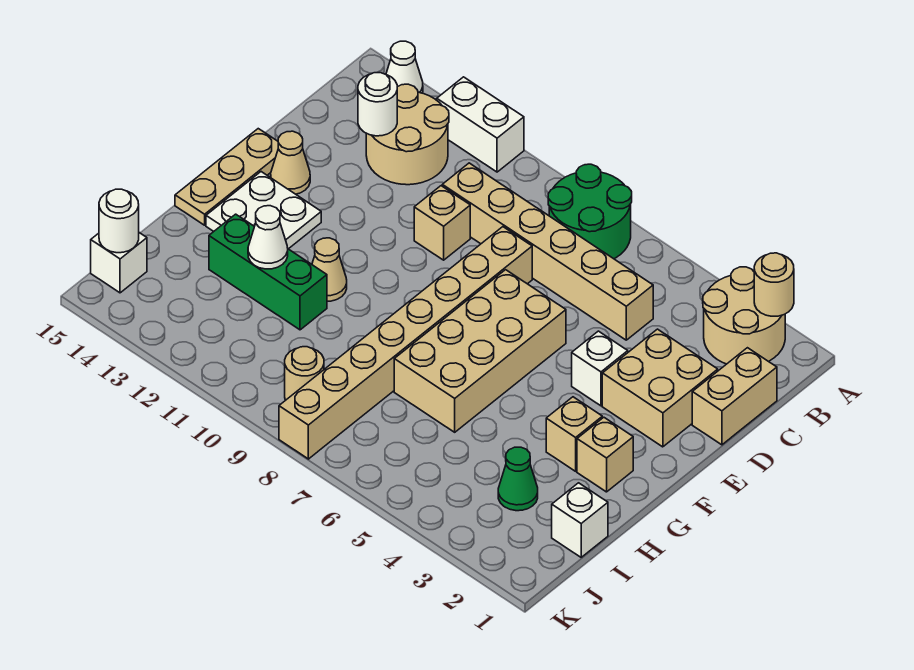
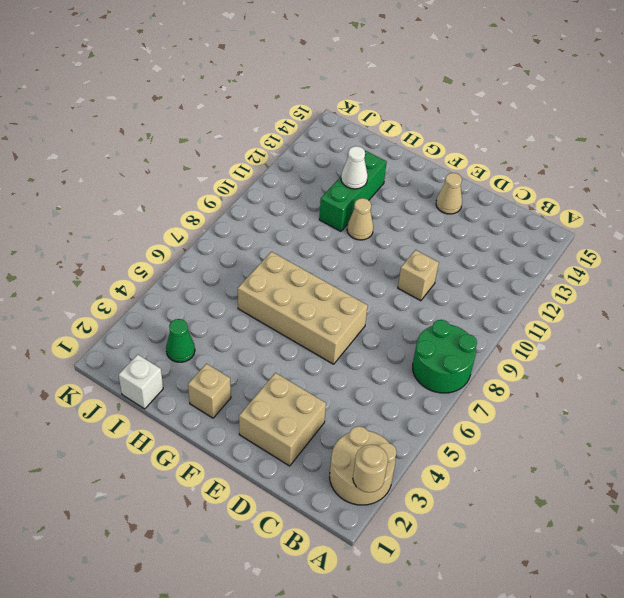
none -> white brick A11:A12 level 1
none -> white cone A14 level 1
none -> tan round brick B12:C13 level 1

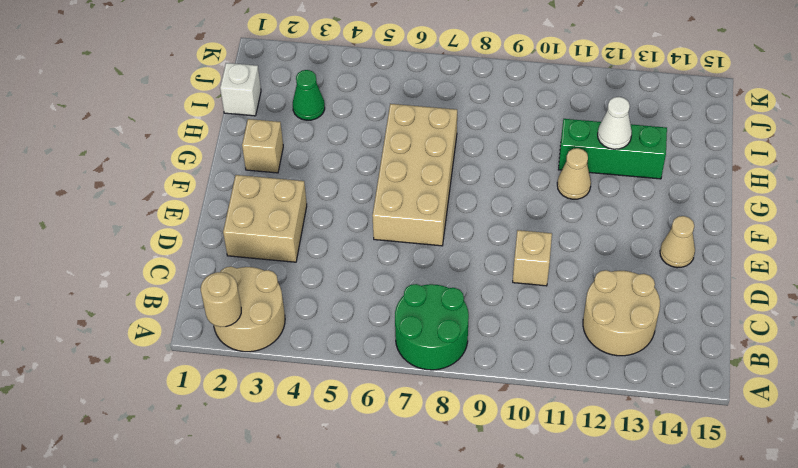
none -> white brick A11:A12 level 1
none -> white cone A14 level 1
none -> tan brick C1:D1 level 1

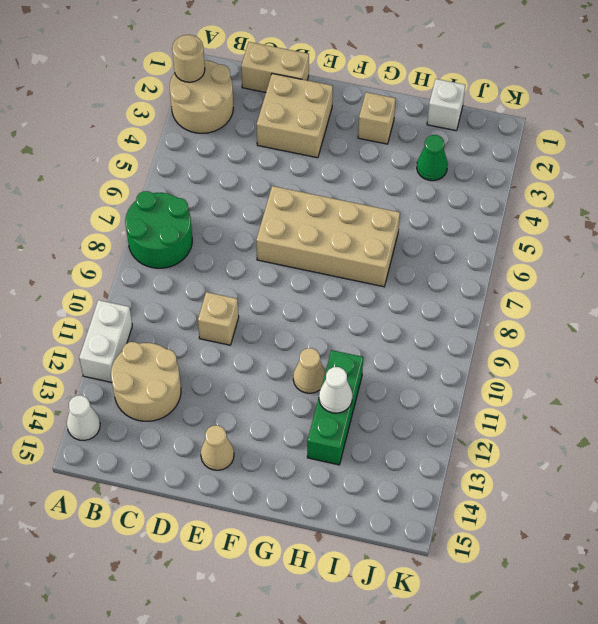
none -> tan brick C5:C10 level 1
none -> tan brick D8:K8 level 1
none -> white brick E4 level 1

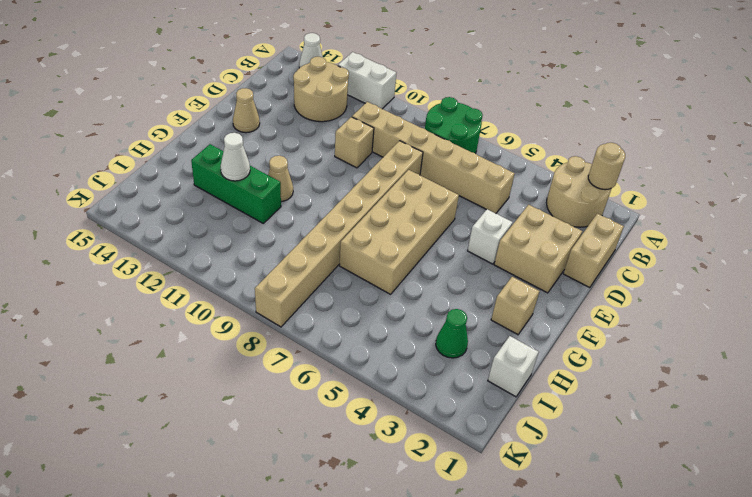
none -> tan plate E15:G15 level 1
none -> white plate F13:G14 level 1
none -> tan brick G3 level 1

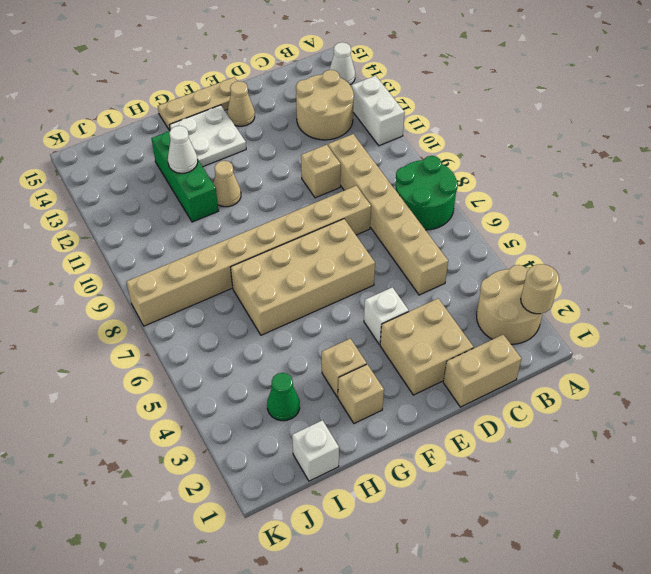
none -> tan round brick J9 level 1
none -> white brick J15 level 1
none -> white round brick C13 level 2

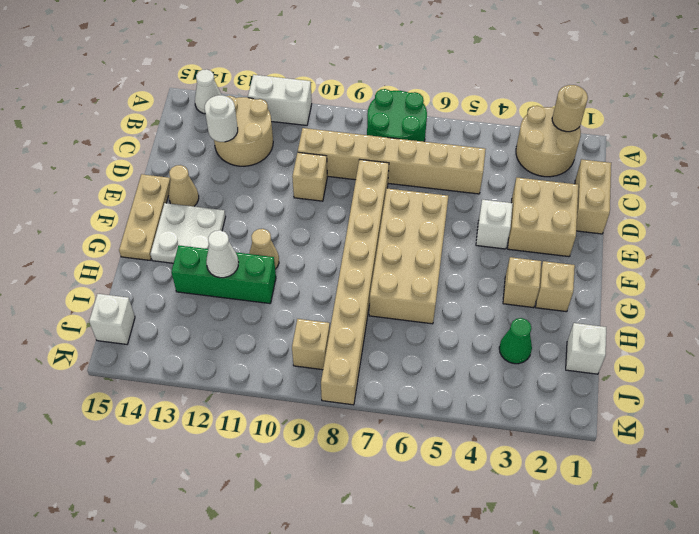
tan brick J9 level 1 -> tan round brick J9 level 1
none -> white round brick J15 level 2

